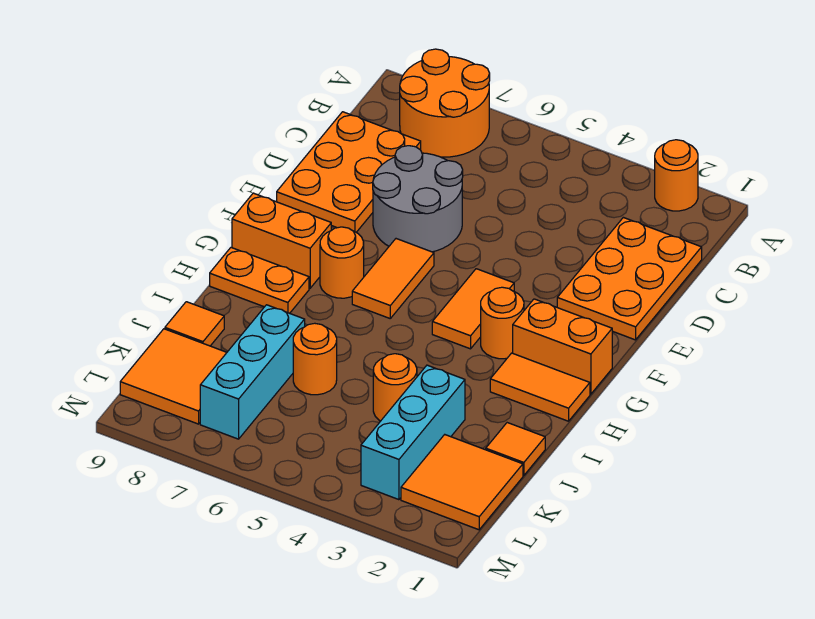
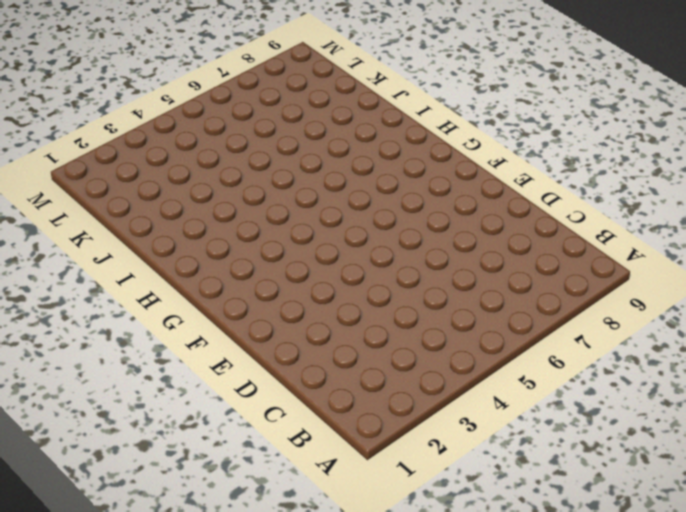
none -> orange round brick A2 level 1
none -> orange round brick A7:B8 level 1
none -> orange plate C1:E2 level 1

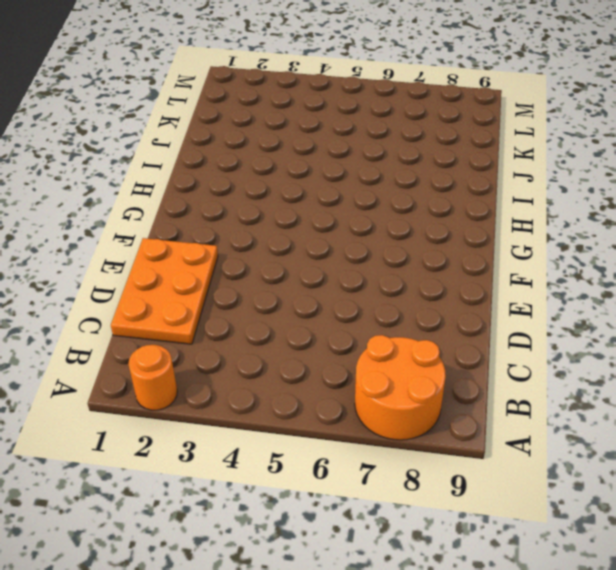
none -> orange plate C8:E9 level 1
none -> grey round brick D6:E7 level 1
none -> orange tile F4:G4 level 1

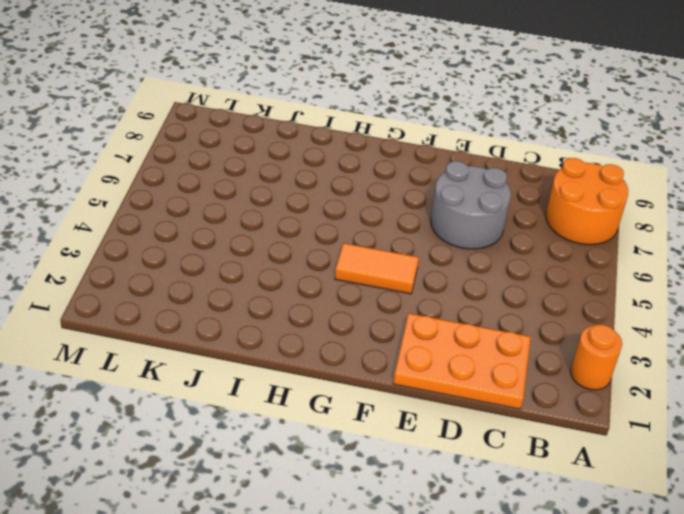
none -> orange plate C8:E9 level 1
none -> orange tile F6:G6 level 1
none -> orange brick G1:G2 level 1

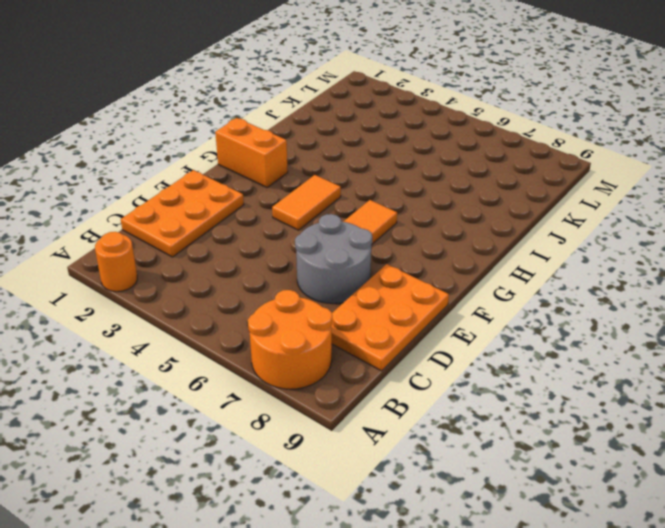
none -> orange round brick G3 level 1
none -> orange round brick G7 level 1
none -> orange brick G8:G9 level 1

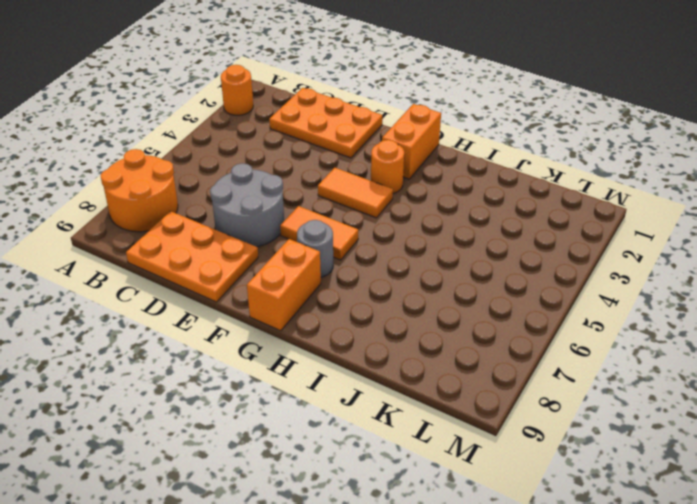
grey round brick G7 level 1 -> orange round brick G7 level 1
none -> orange tile H1:H2 level 1
none -> orange plate H8:H9 level 1
none -> orange tile J1 level 1

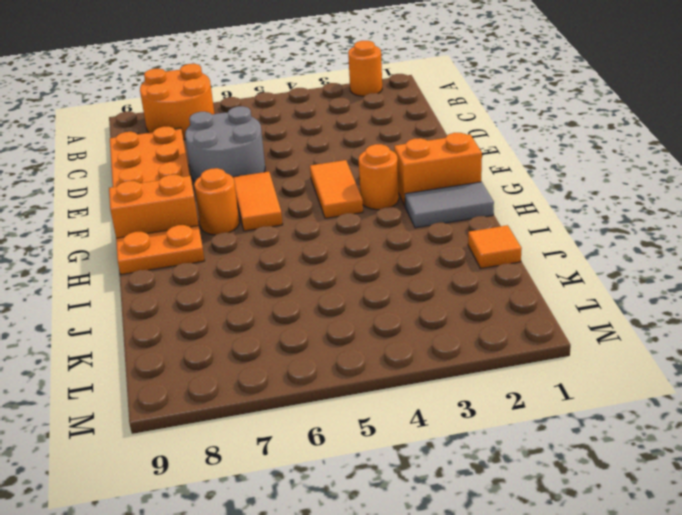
grey tile H1:H2 level 1 -> orange tile H1:H2 level 1
none -> orange plate C1:E2 level 1
none -> cyan brick J3:L3 level 1
none -> orange round brick J4 level 1

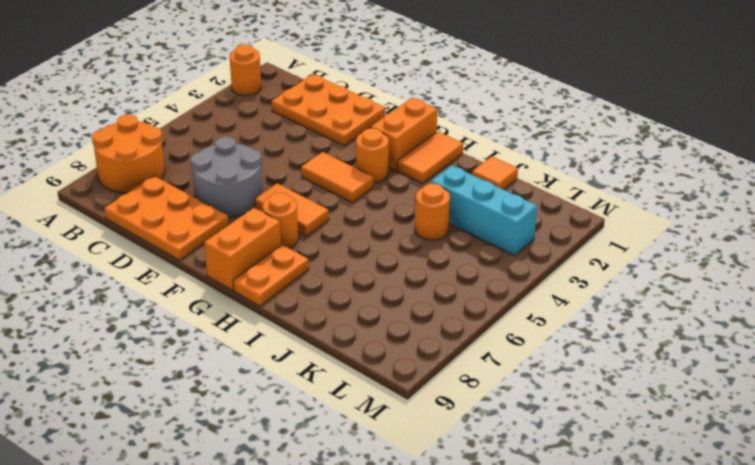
none -> orange round brick J6 level 1
none -> cyan brick J7:L7 level 1
none -> orange tile J9 level 1

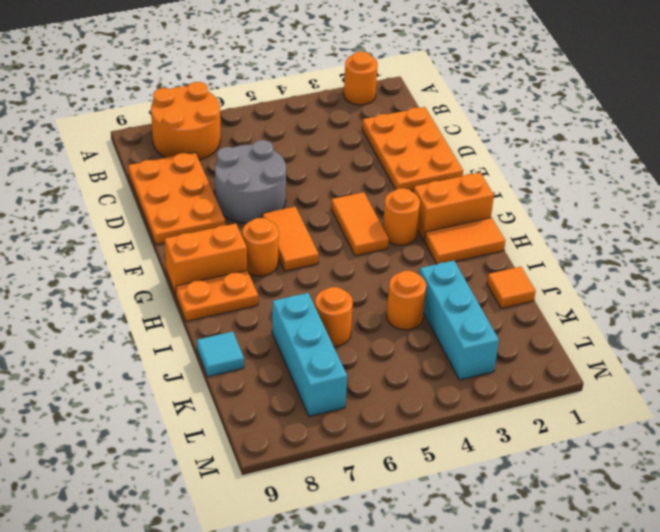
cyan tile J9 level 1 -> orange tile J9 level 1
none -> orange tile K1:L2 level 1
none -> orange tile K8:L9 level 1

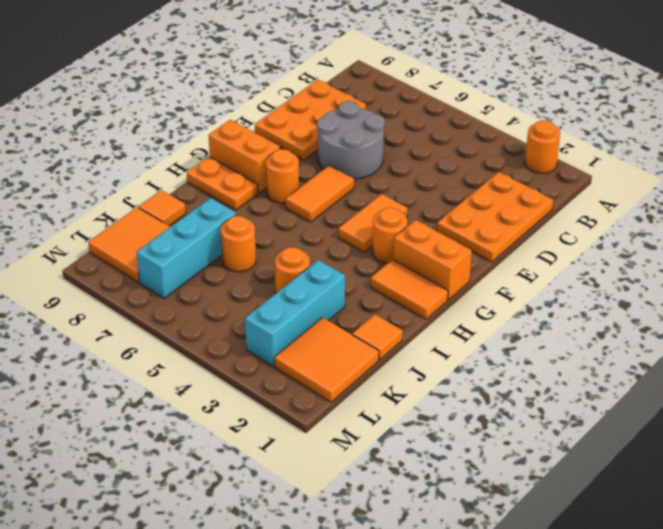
none -> orange round brick A7:B8 level 1

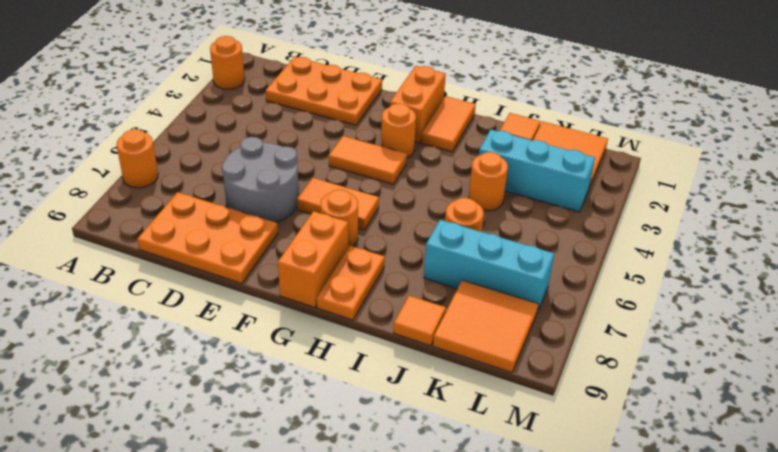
orange round brick A7 level 1 -> orange round brick A7:B8 level 1

